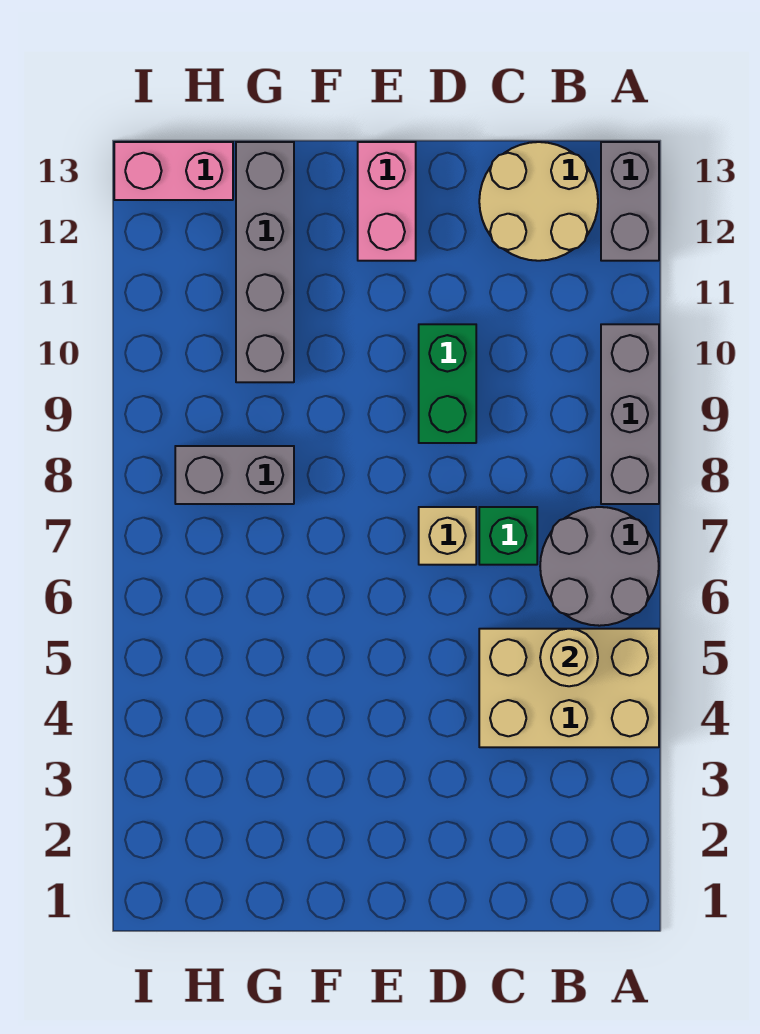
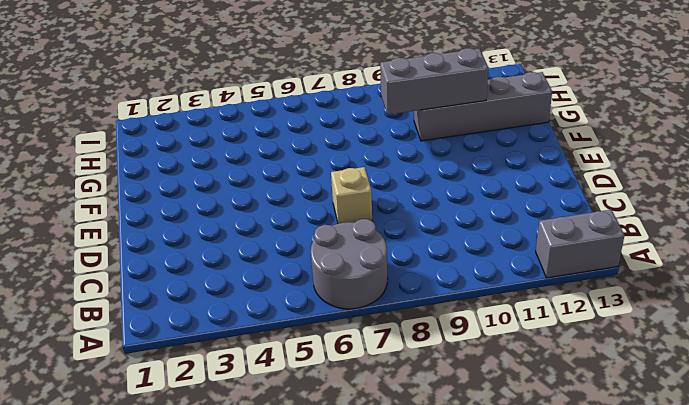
grey brick G9:G11 level 2 -> grey brick A8:A10 level 1
none -> tan brick A4:C5 level 1
none -> tan round brick B12:C13 level 1
none -> green brick C7 level 1

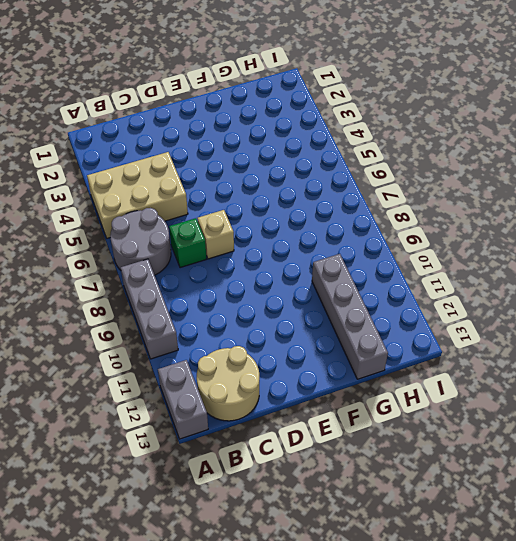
none -> green brick D9:D10 level 1
none -> pink brick E12:E13 level 1
none -> grey brick G8:H8 level 1

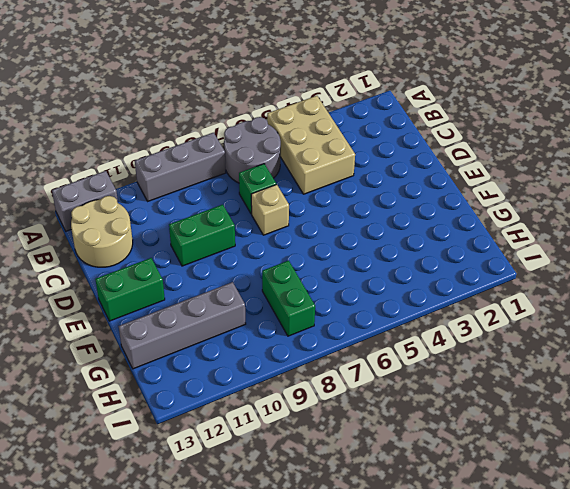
green brick E12:E13 level 1 -> pink brick E12:E13 level 1
green brick G8:H8 level 1 -> grey brick G8:H8 level 1
none -> pink brick H13:I13 level 1
none -> tan round brick B5 level 2

